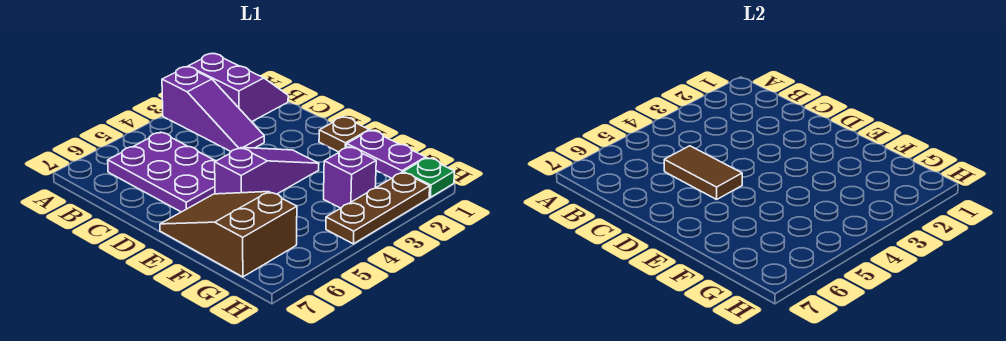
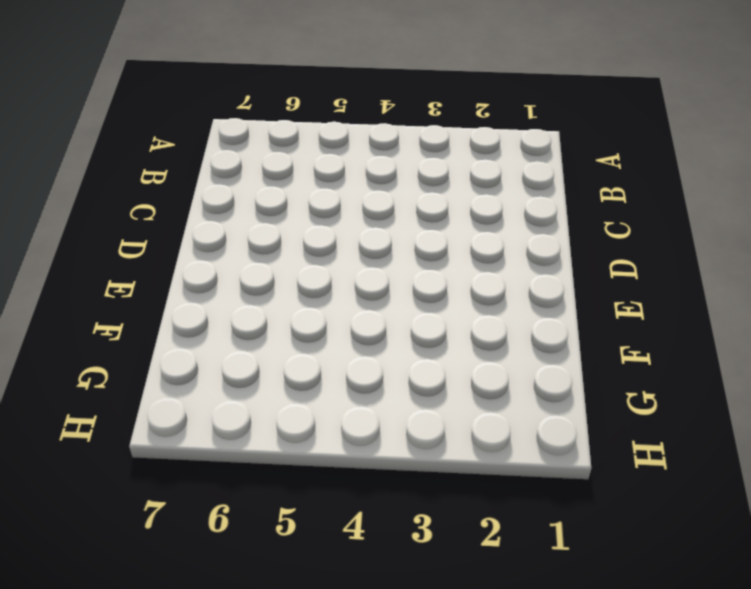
none -> purple slope A1:B2 level 1 top 2
none -> purple slope A3:C3 level 1 top A

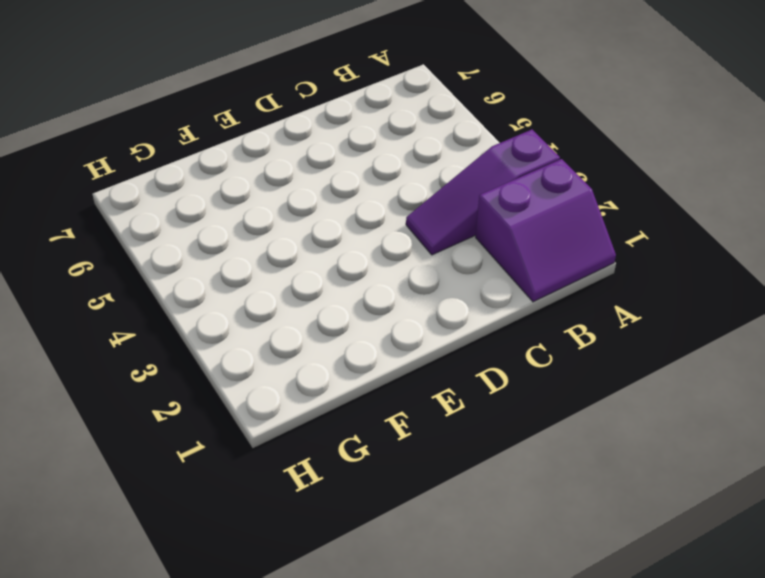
none -> purple plate B5:D6 level 1
none -> brown plate E1 level 1

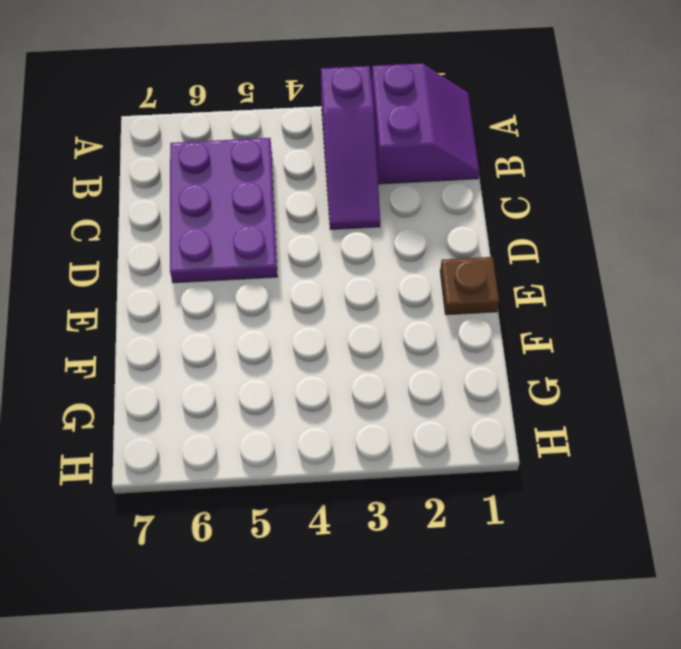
none -> purple slope E3:E5 level 1 top 5
none -> brown slope E6:G7 level 1 top G

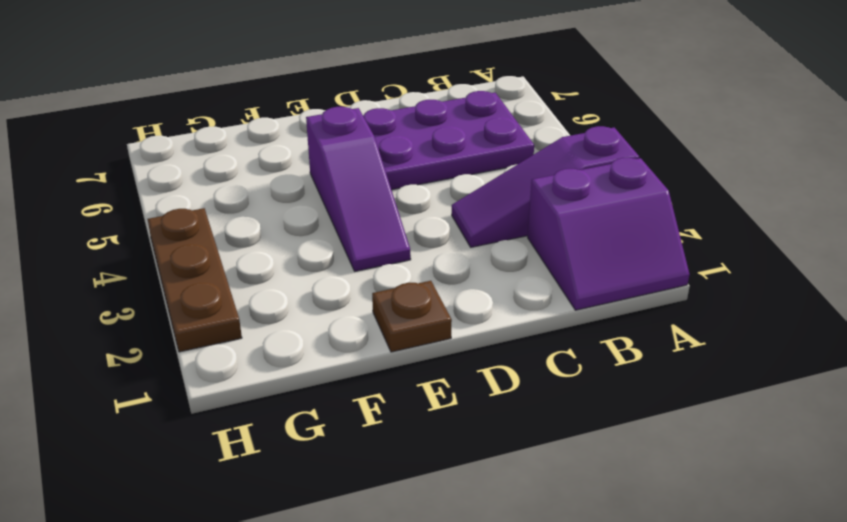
none -> brown slope E6:G7 level 1 top G
none -> purple plate F1:G1 level 1

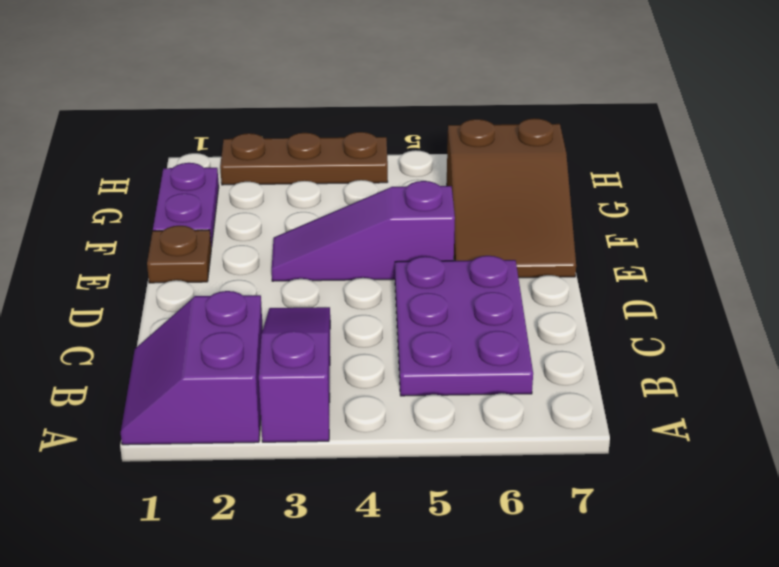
none -> purple brick G3 level 1
none -> green plate H1 level 1

